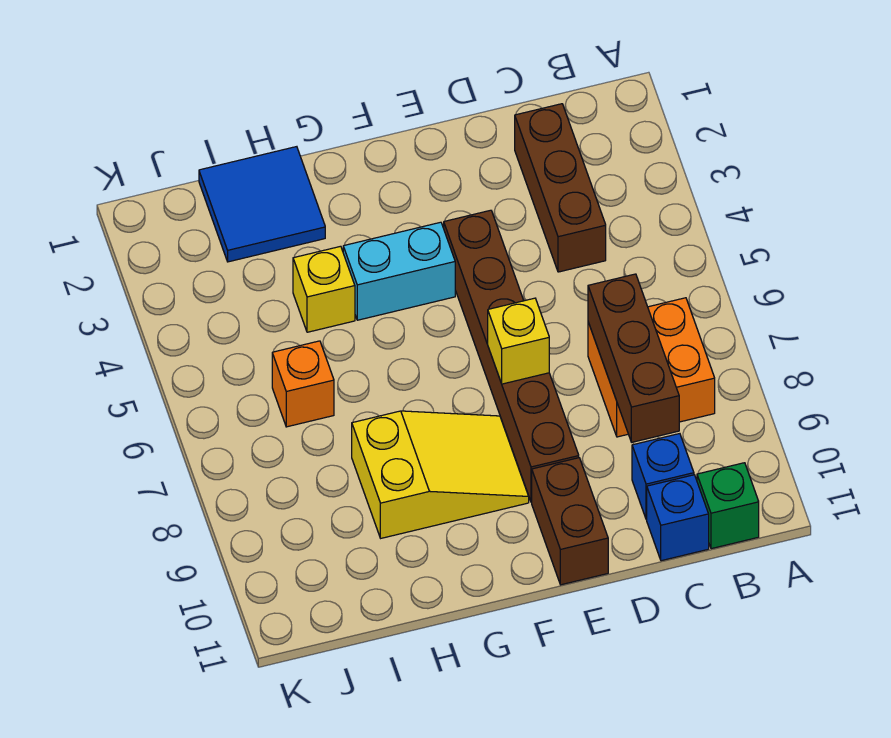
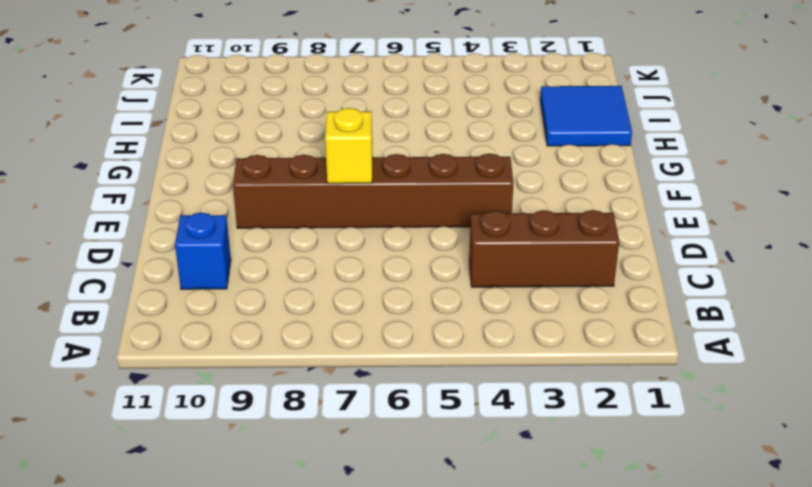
none -> orange brick B7:C8 level 1
none -> green brick B11 level 1
none -> blue brick C11 level 1

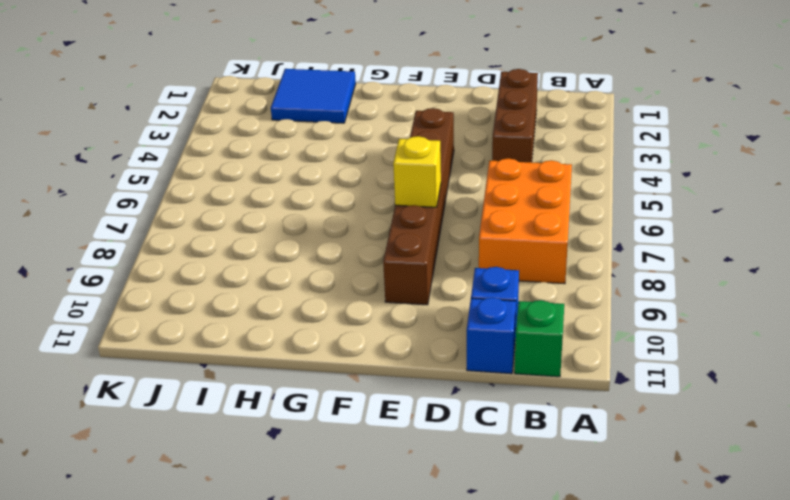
orange brick B6:C8 level 1 -> orange brick B7:C8 level 1
none -> brown brick E10:E11 level 1
none -> cyan brick F4:G4 level 1
none -> yellow slope F8:H9 level 1 top H

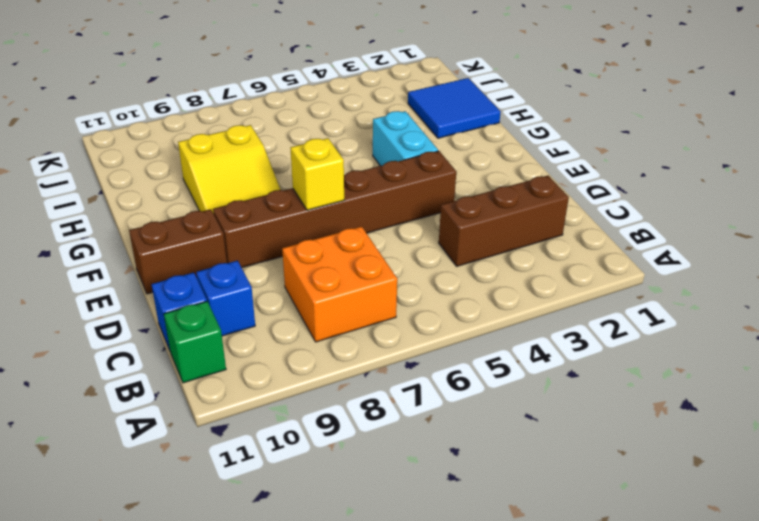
none -> yellow brick H4 level 1
none -> orange brick I6 level 1
none -> brown brick C7:C9 level 2

